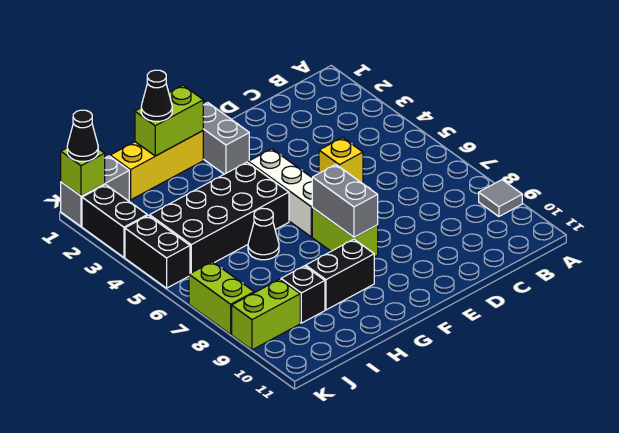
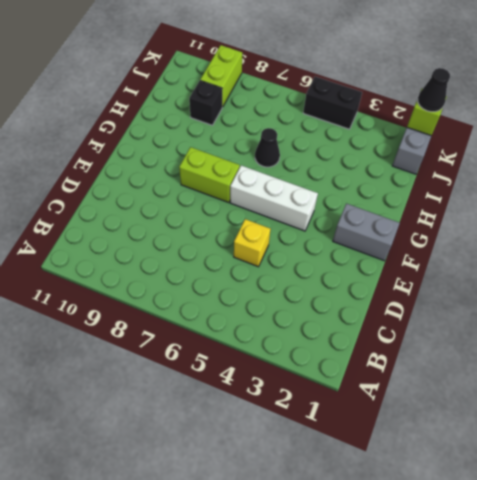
none -> grey tile A9 level 1
none -> yellow brick G1:I1 level 1
none -> black brick G4:J5 level 1

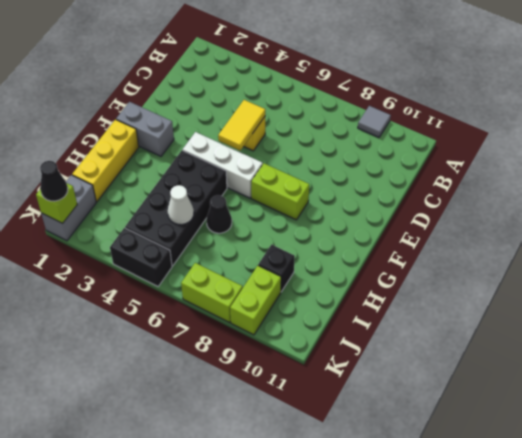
yellow tile D5:E5 level 2 -> none
white cone I5 level 2 -> none
none -> black brick G9:H9 level 1
none -> black brick K2:K3 level 1
none -> grey brick F7:F8 level 2

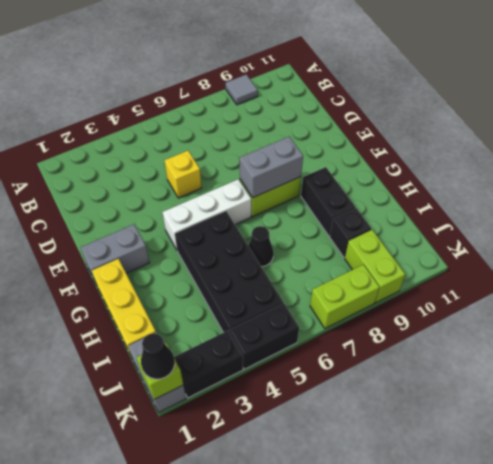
none -> lime brick G1:H1 level 2
none -> black cone H1 level 3

